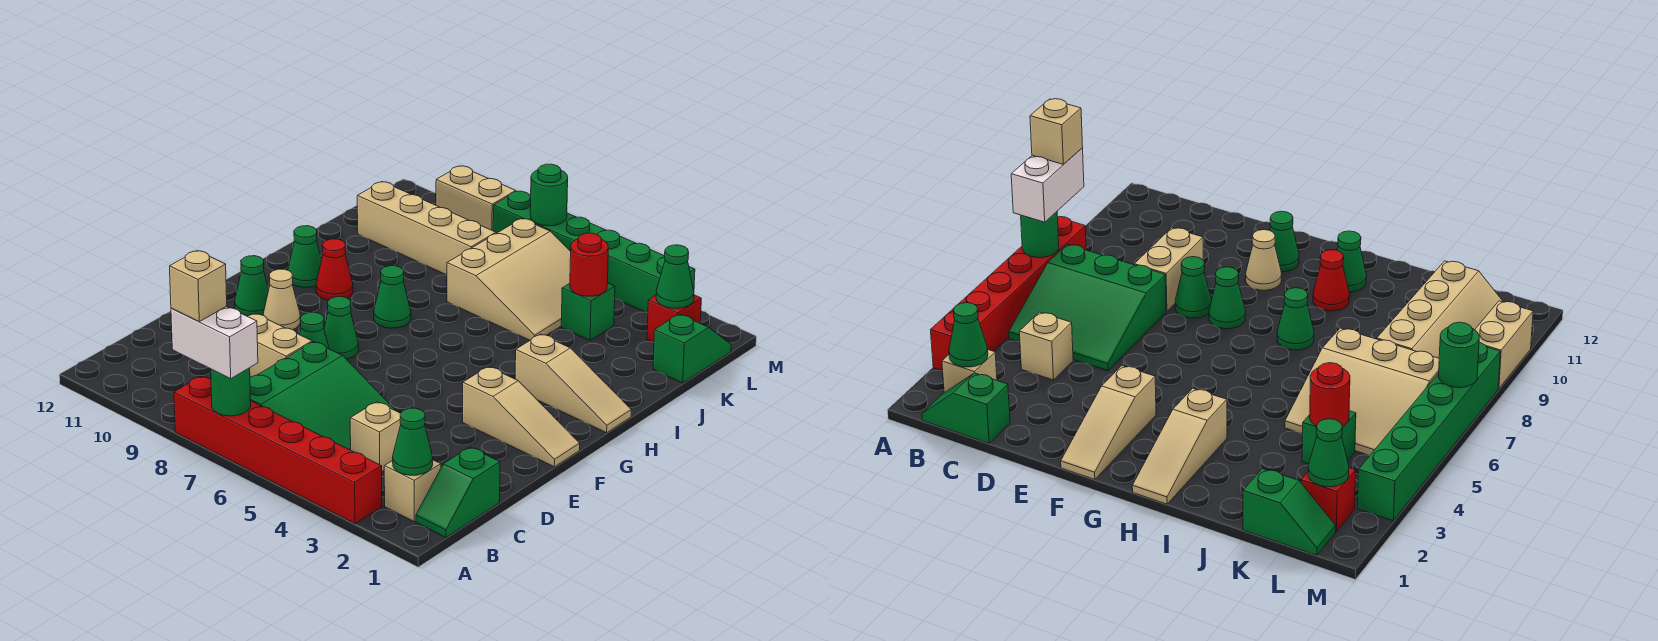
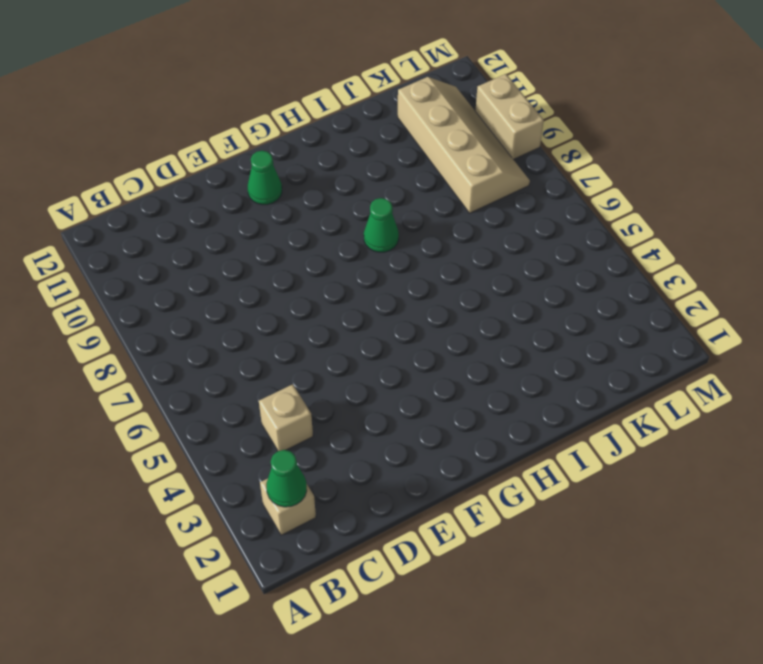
none -> red brick A3:A8 level 1
none -> green slope B1:C1 level 1 top C
none -> green slope B5:D7 level 1 top 7

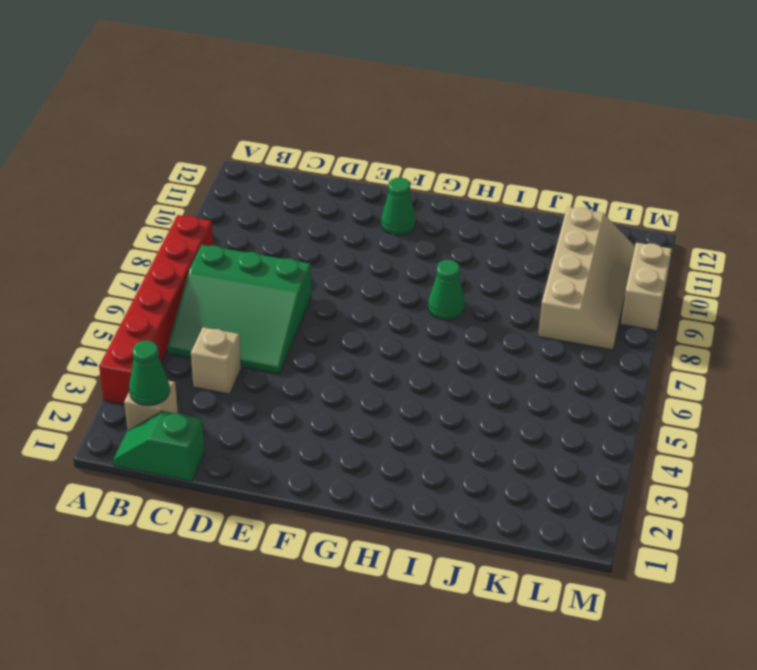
none -> tan brick D8:D9 level 1
none -> green cone E8 level 1
none -> tan slope F1:F3 level 1 top 3

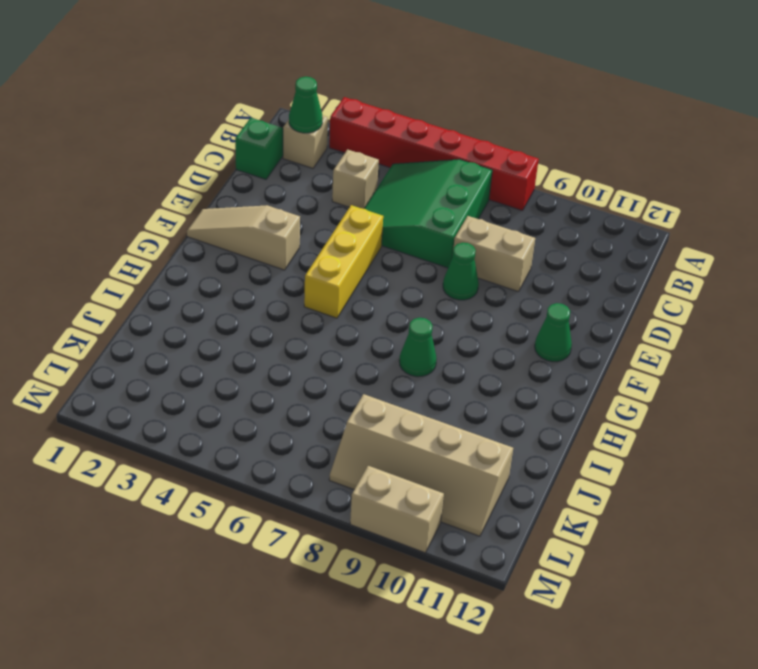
yellow brick E5:G5 level 1 -> none
none -> green cone F8 level 1
none -> tan cone F10 level 1
none -> tan slope H1:H3 level 1 top 3

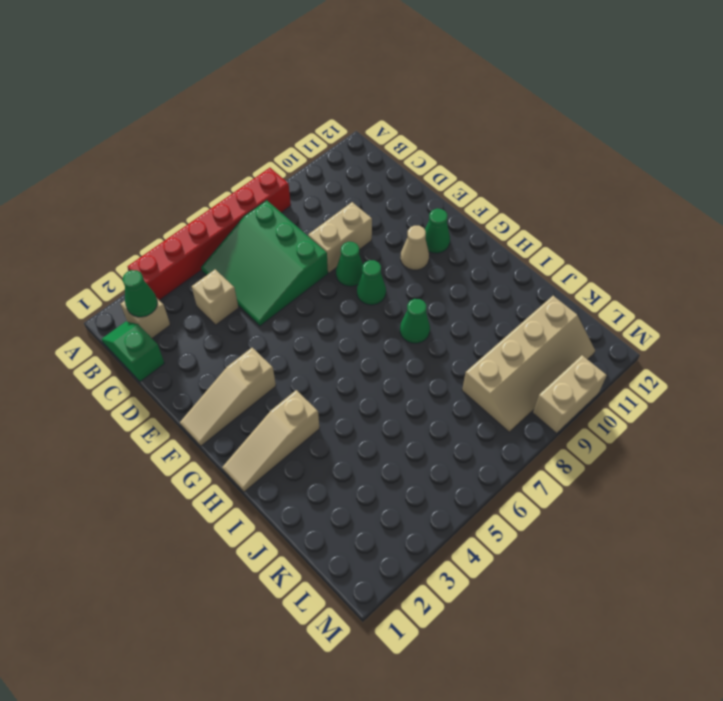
none -> red cone H10 level 1
none -> green cone H11 level 1
none -> tan slope J5:L7 level 1 top 7

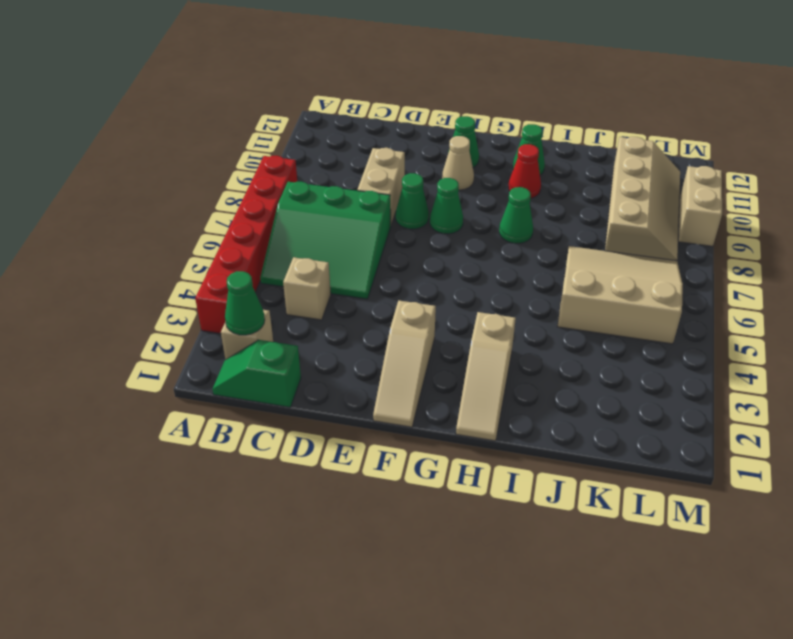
tan slope J5:L7 level 1 top 5 -> tan slope J5:L7 level 1 top 7
none -> green slope K1:L1 level 1 top K
none -> green brick K4 level 1
none -> red brick L2 level 1

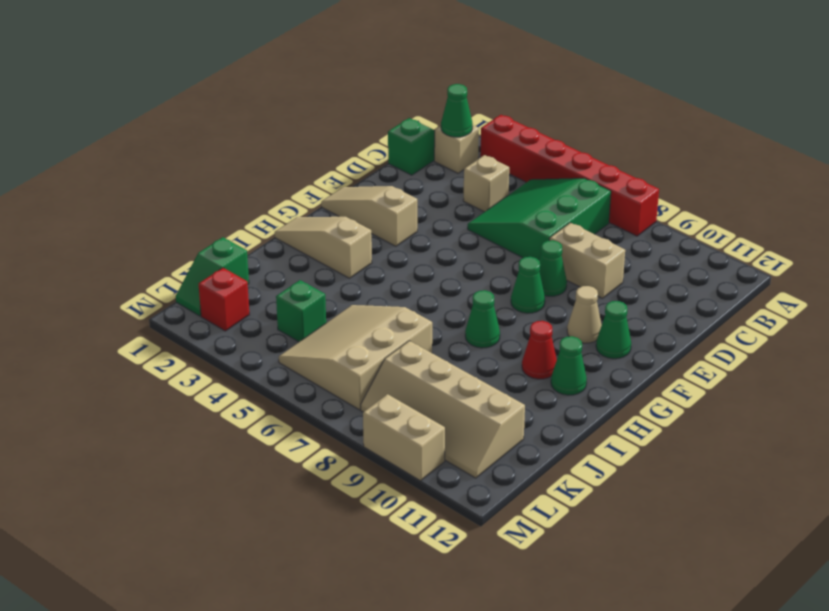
none -> green brick M3:M8 level 1
none -> green round brick A7 level 2
none -> red round brick K4 level 2

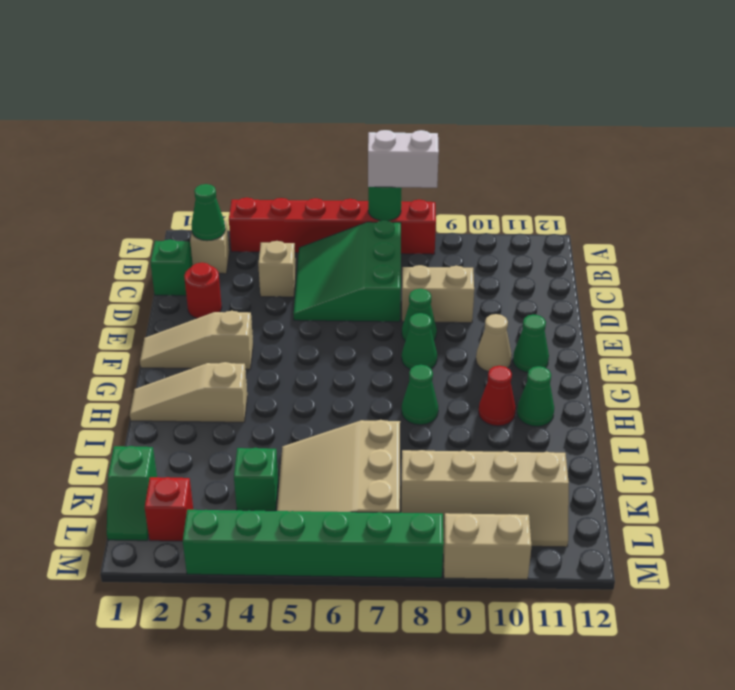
red round brick D2 level 1 -> red round brick K4 level 2
none -> green cone L2 level 2
none -> green round brick M7 level 2
none -> tan brick A8 level 4

